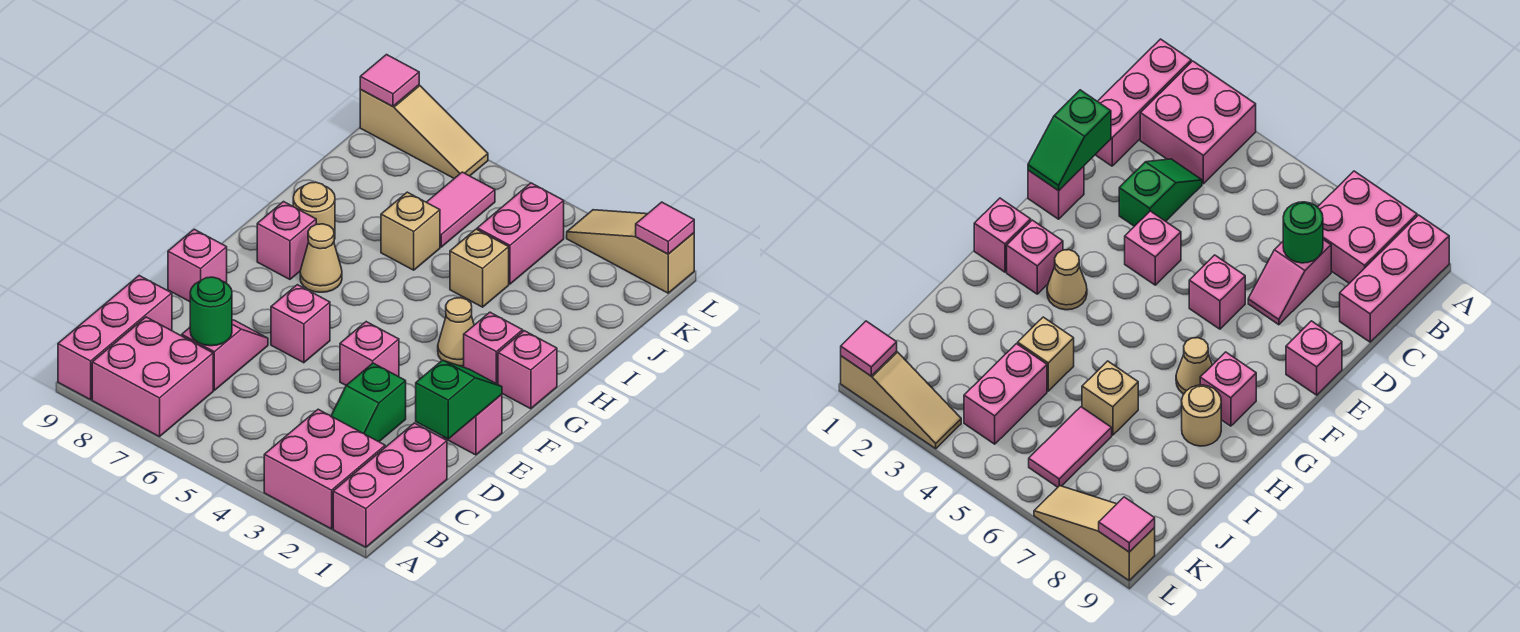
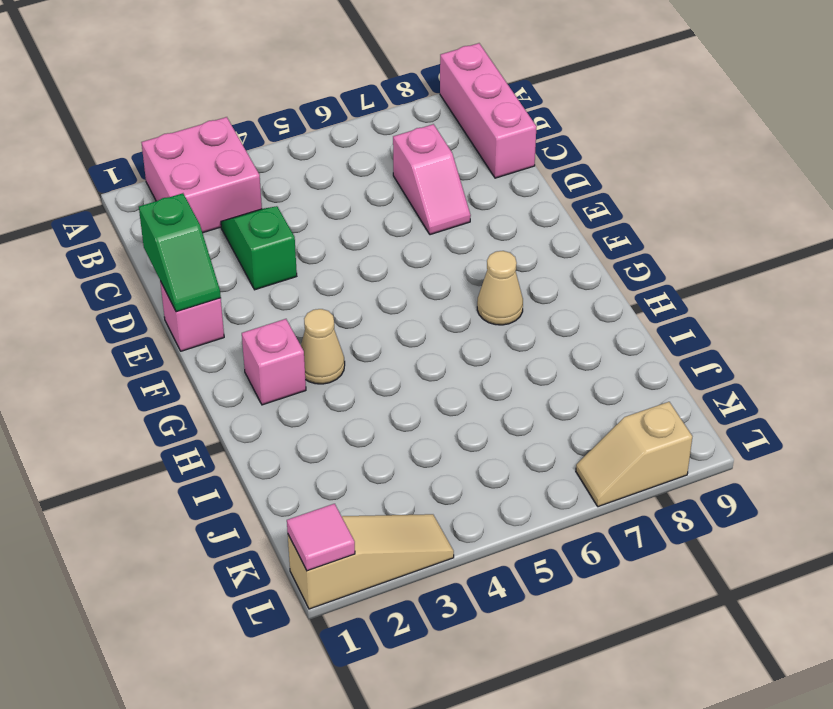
tan slope L7:L8 level 1 top 8 -> tan slope L7:L9 level 1 top 9
none -> pink brick A1:C1 level 1
none -> pink brick A7:B8 level 1
none -> pink brick E4 level 1

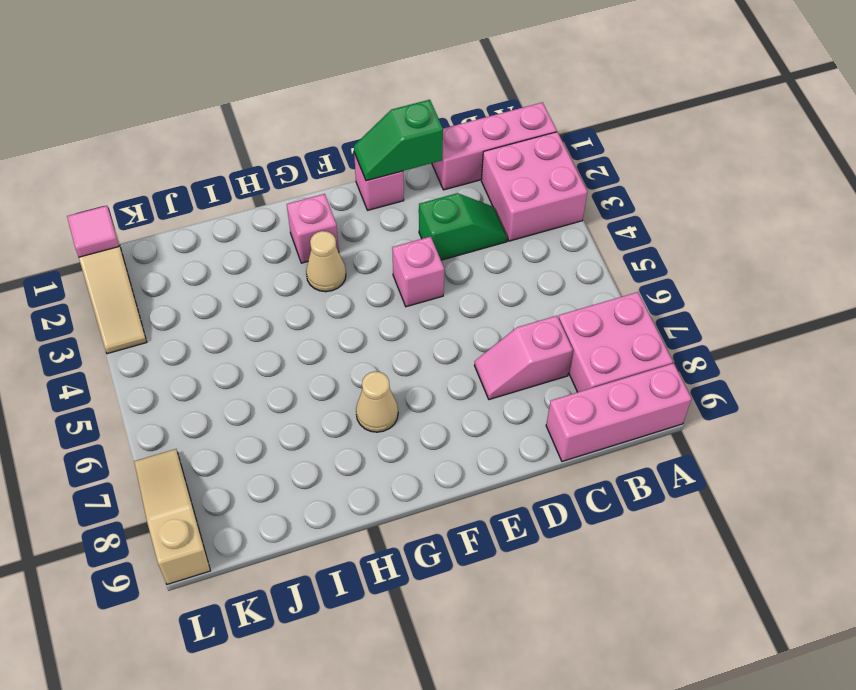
none -> pink brick E6 level 1
none -> pink brick E9 level 1
none -> pink brick G1 level 1

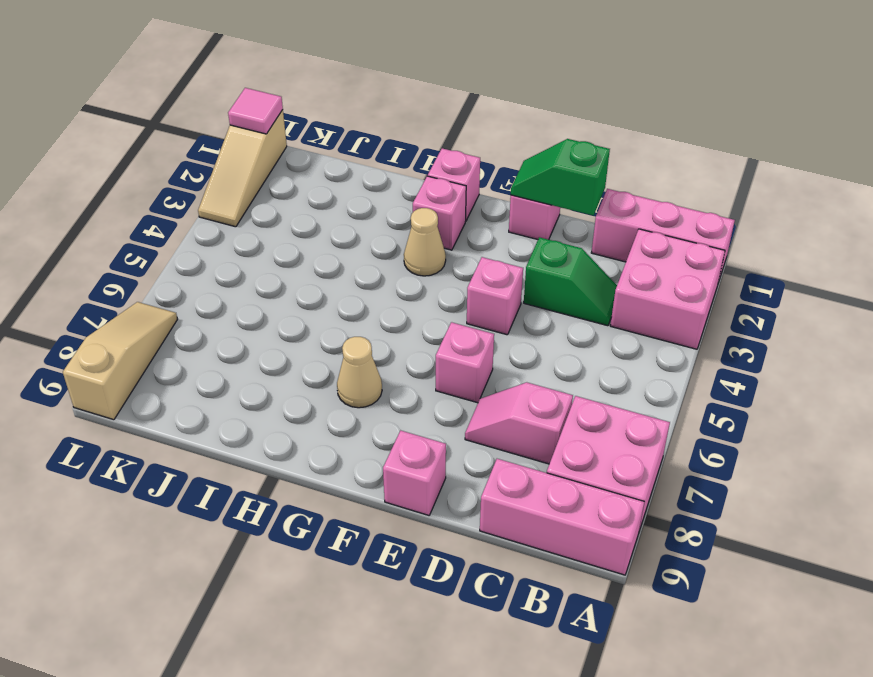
none -> pink brick G8 level 1
none -> tan round brick H8 level 1
none -> tan brick I4 level 1

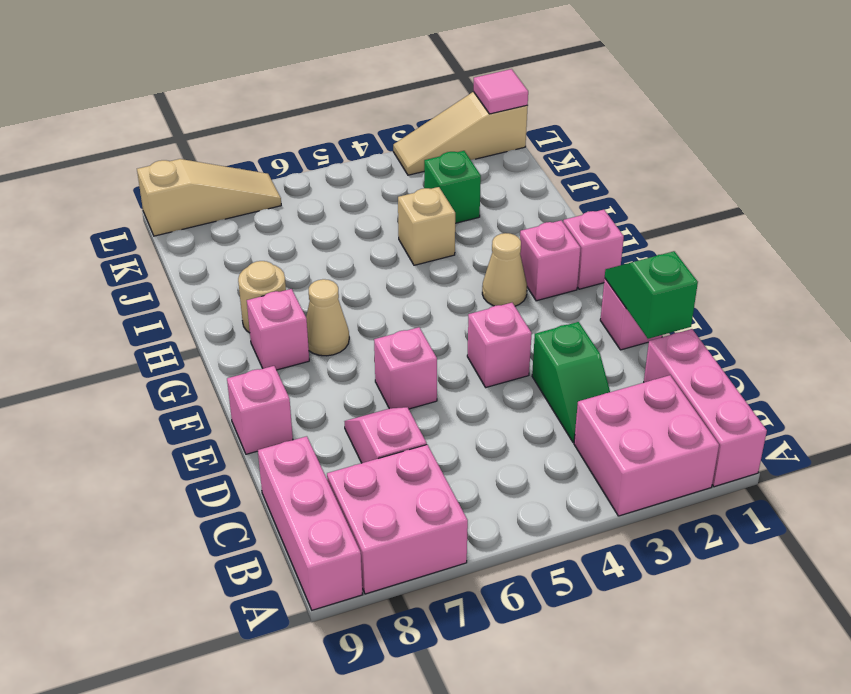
green brick J3 level 1 -> none
none -> tan brick I6 level 1
none -> pink brick J4:K4 level 1
none -> pink tile J6:K6 level 1

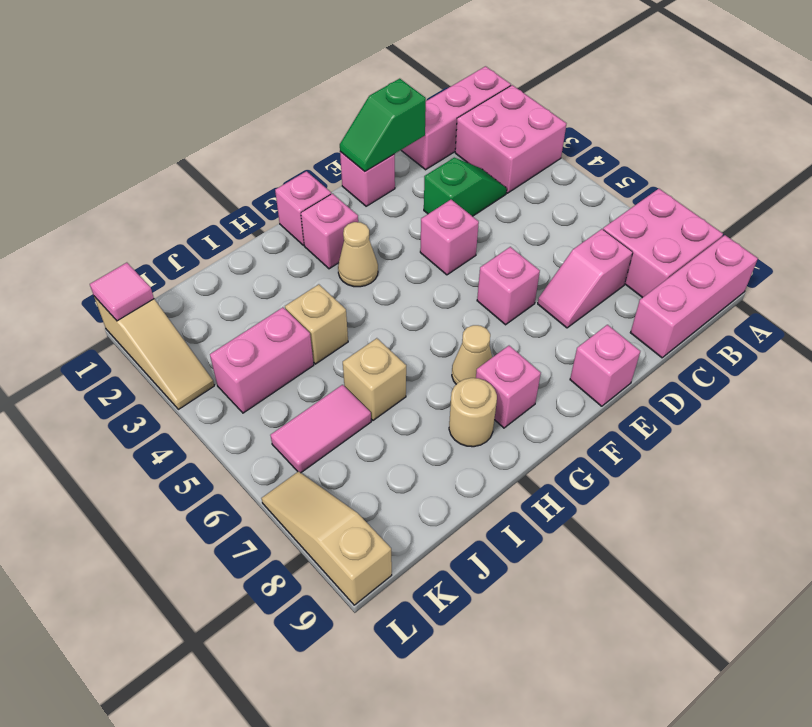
none -> green round brick C7 level 2
none -> pink tile L9 level 2

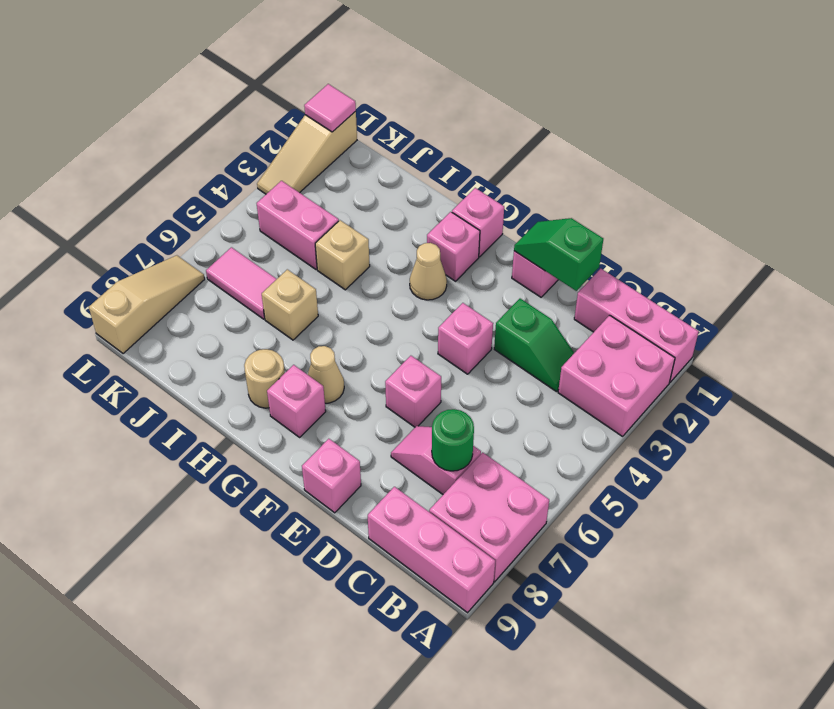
none -> pink tile L9 level 2

